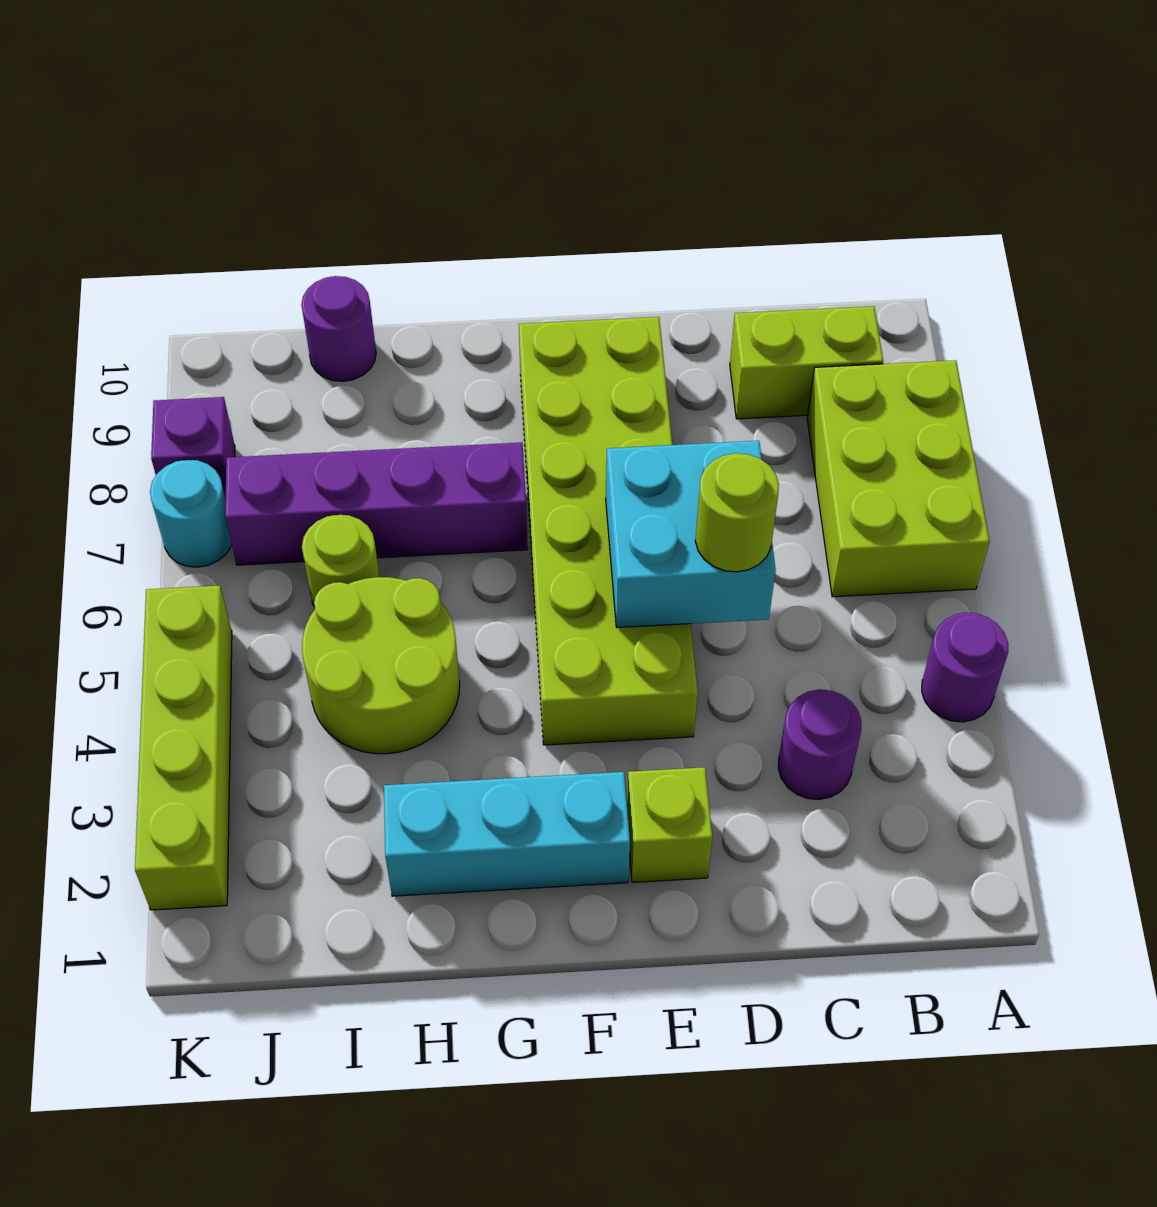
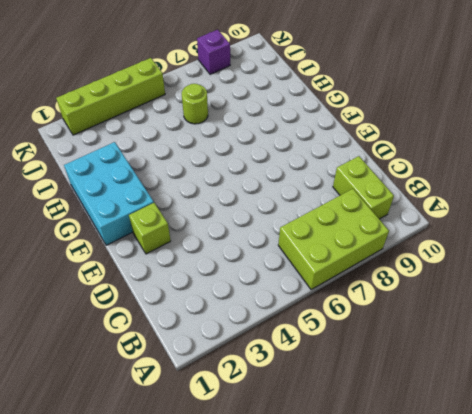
cyan brick F1:H2 level 1 -> cyan brick F2:H2 level 1
none -> purple round brick A4 level 1
none -> purple round brick C3 level 1
none -> lime brick E4:F9 level 1

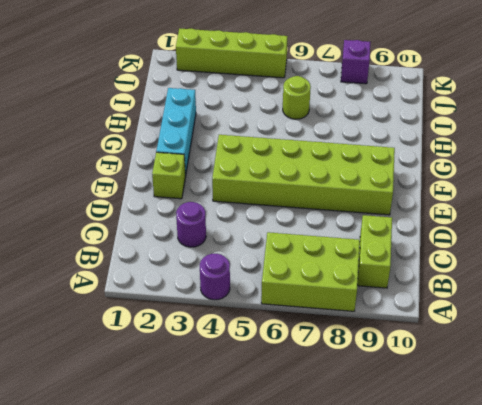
none -> purple brick G7:J7 level 1
none -> lime round brick H4:I5 level 1
none -> purple round brick I10 level 1

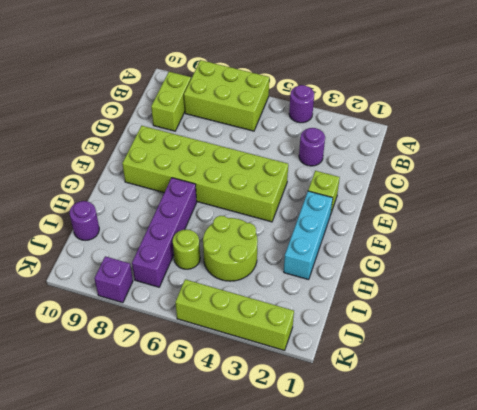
none -> cyan round brick K7 level 1
none -> cyan brick D5:E6 level 2
none -> lime round brick D5 level 3

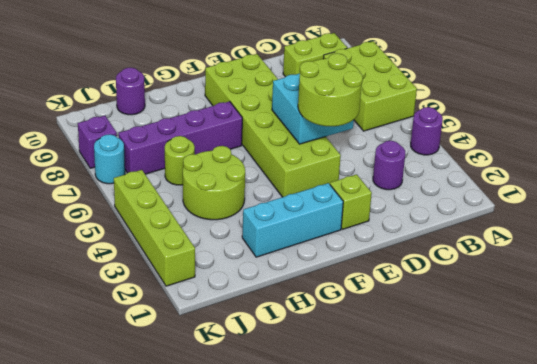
lime round brick D4:E5 level 3 -> lime round brick D5 level 3

